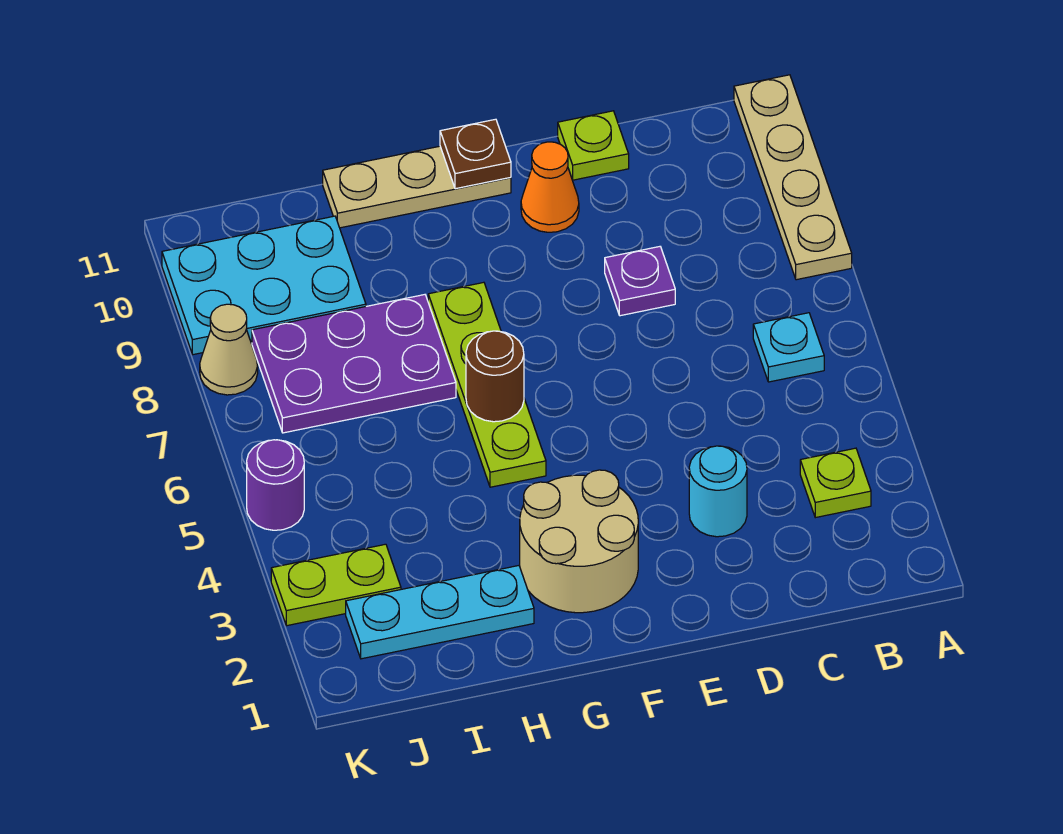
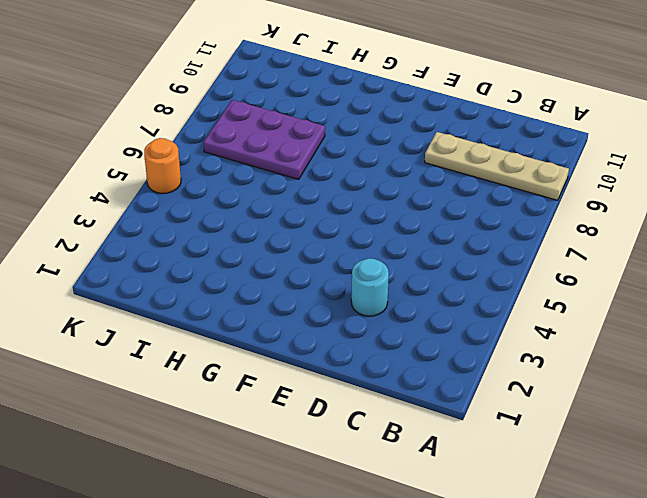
tan plate A9:D9 level 1 -> tan plate A8:A11 level 1
orange round brick K5 level 1 -> purple round brick K5 level 1
none -> lime plate B3 level 1
none -> cyan plate B6 level 1
none -> purple plate D8 level 1

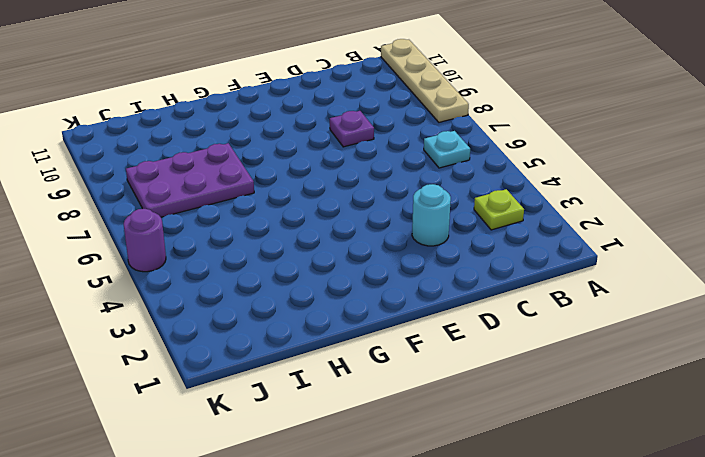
none -> lime plate D11 level 1
none -> orange cone E10 level 1
none -> tan round brick F2:G3 level 1

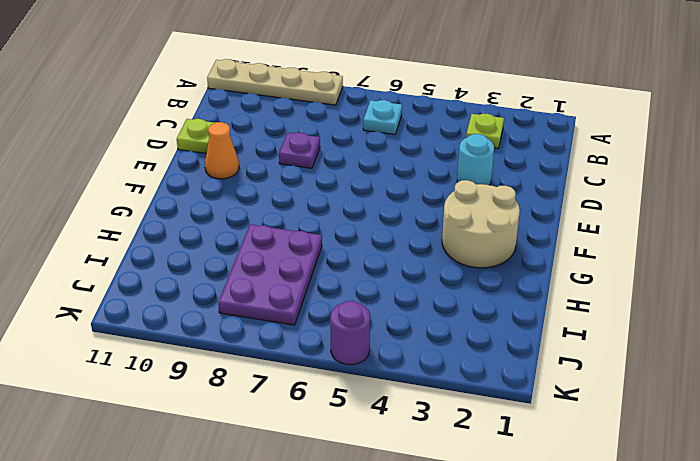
none -> tan plate F11:H11 level 1
none -> lime plate G5:G8 level 1
none -> cyan plate H2:J2 level 1

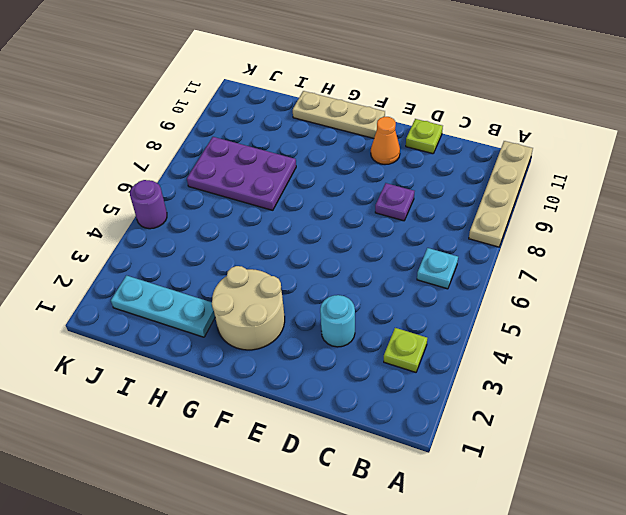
none -> lime plate G5:G8 level 1
none -> cyan plate I9:K10 level 1
none -> lime plate J3:K3 level 1

